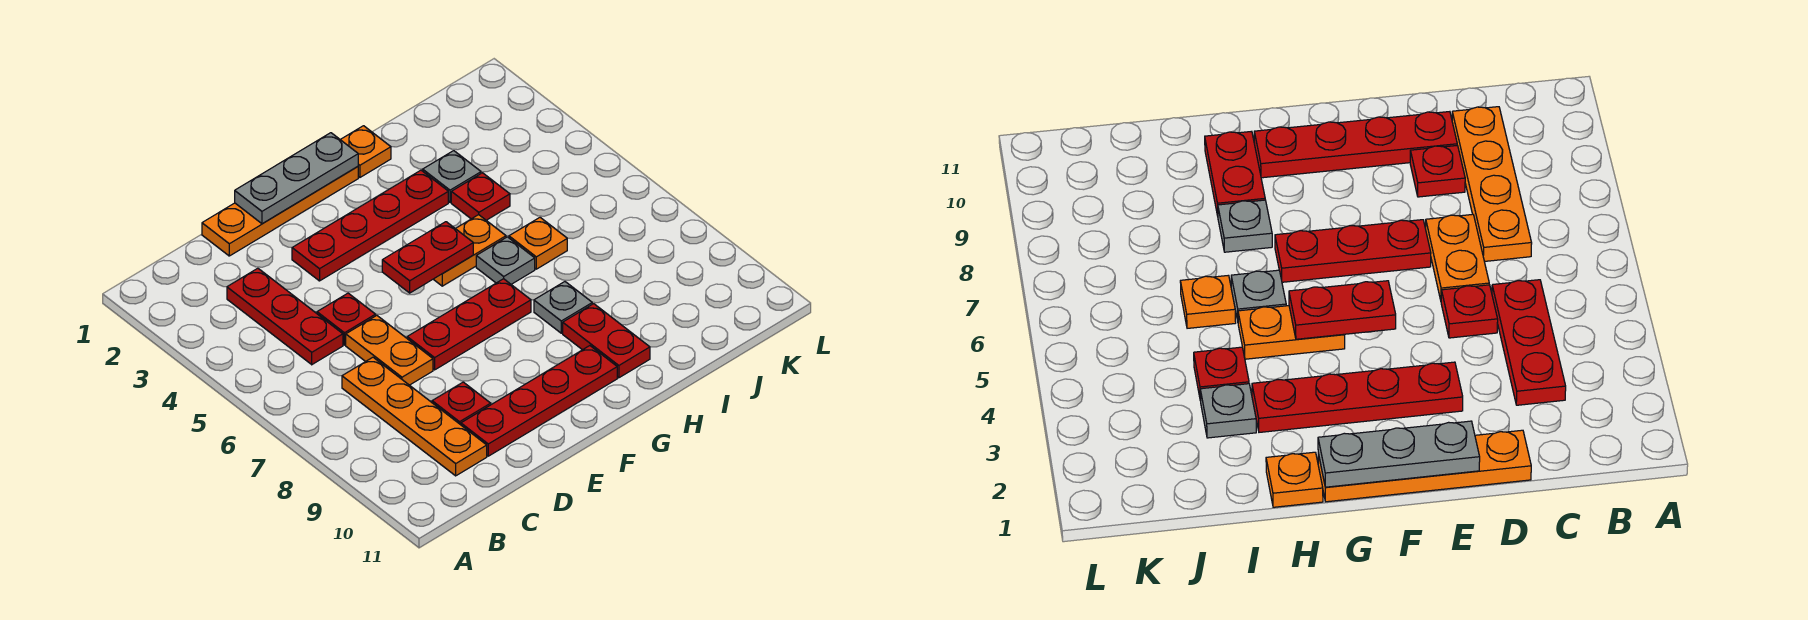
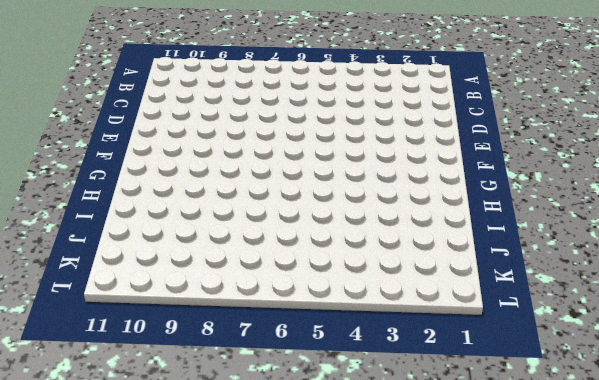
none -> red plate C3:C5 level 1
none -> orange plate C7:C10 level 1
none -> orange plate D1:G1 level 1

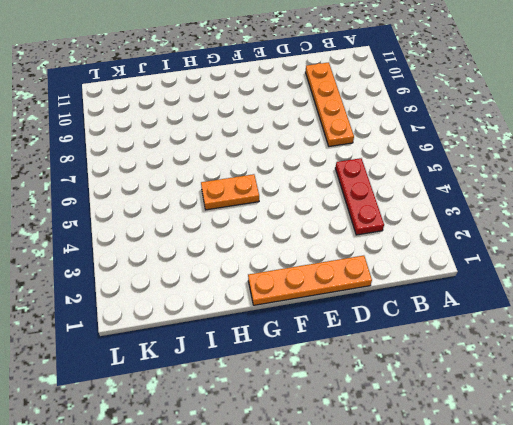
none -> red plate D5 level 1
none -> orange plate D6:D7 level 1
none -> red plate D9 level 1

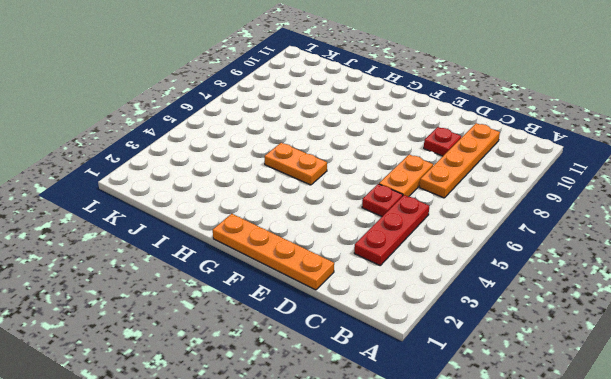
none -> red plate D10:G10 level 1
none -> red plate E3:H3 level 1
none -> red plate E7:G7 level 1

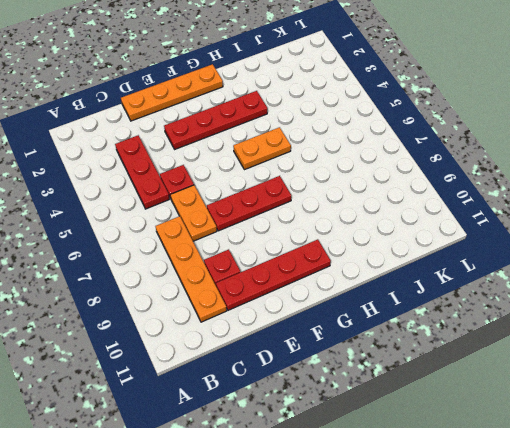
none -> orange plate H1 level 1
none -> grey plate H6 level 1
none -> grey plate H8 level 1

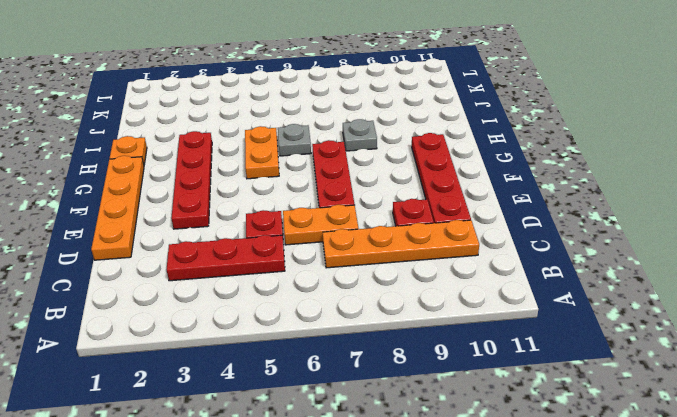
none -> red plate H9:H10 level 1
none -> grey plate I3 level 1
none -> red plate I4 level 1

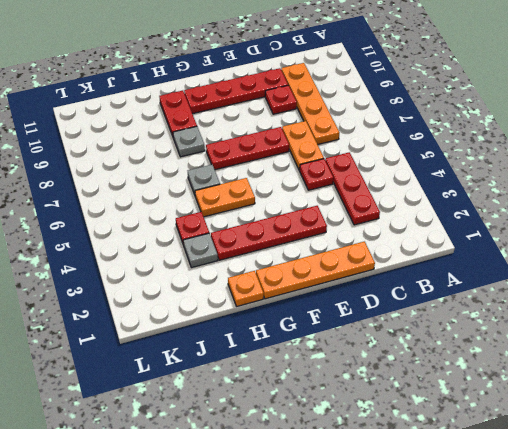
none -> orange plate I6 level 1
none -> grey plate E1:G1 level 2
none -> red plate F5:G5 level 2

